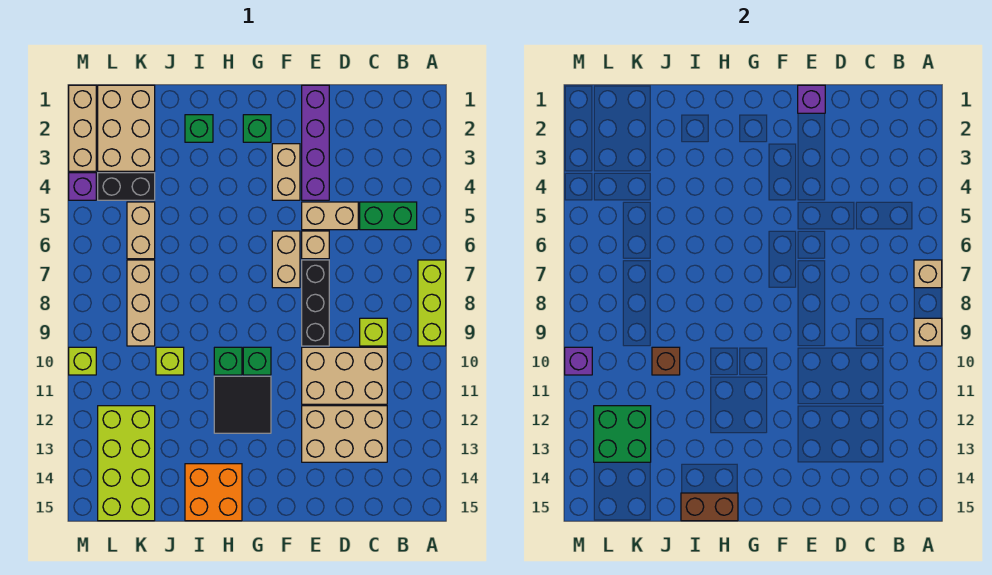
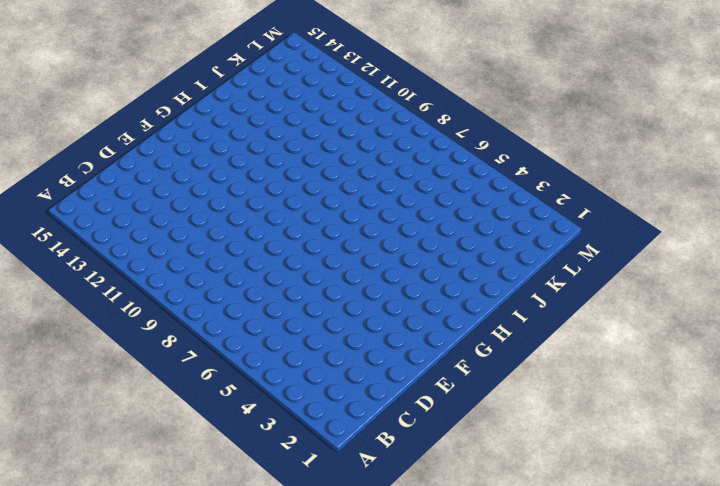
none -> lime brick A7:A9 level 1
none -> green brick B5:C5 level 1
none -> lime brick C9 level 1
none -> tan brick C10:E11 level 1

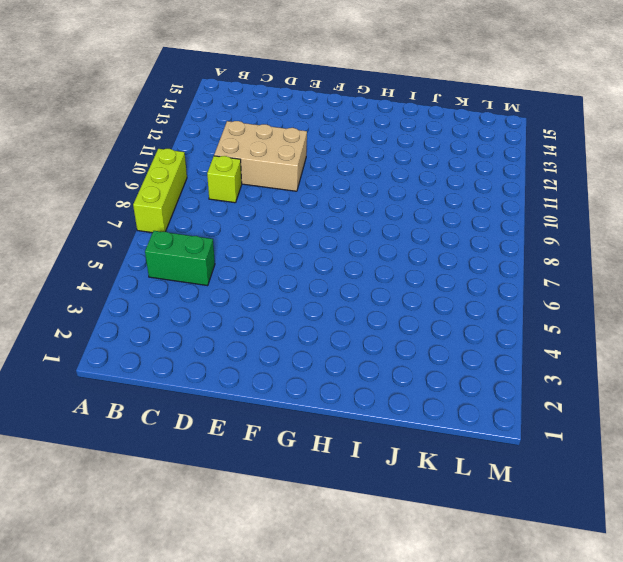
none -> tan brick C12:E13 level 1
none -> tan brick D5:E5 level 1
none -> purple brick E1:E4 level 1
none -> tan brick E6 level 1

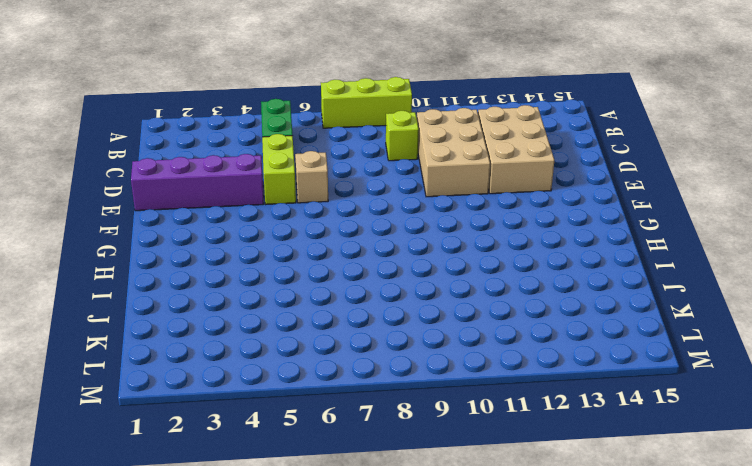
lime brick D5:E5 level 1 -> tan brick D5:E5 level 1
none -> black brick E7:E9 level 1
none -> tan brick F3:F4 level 1
none -> tan brick F6:F7 level 1
none -> green brick G2 level 1

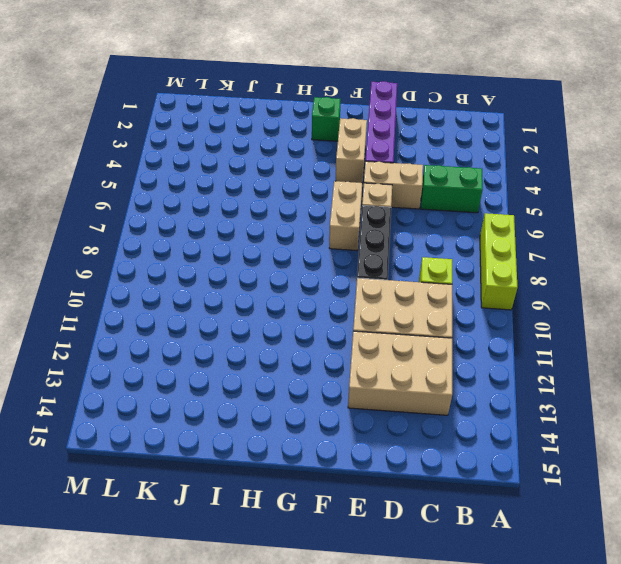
none -> green brick G10 level 1
none -> black tile G11:H12 level 1
none -> green brick H10 level 1
none -> orange brick H14:I15 level 1

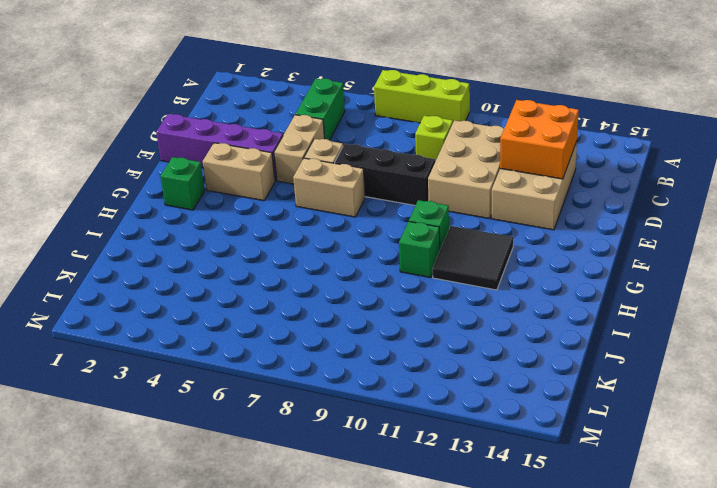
orange brick C12:D13 level 2 -> orange brick H14:I15 level 1
none -> green brick I2 level 1
none -> lime brick J10 level 1
none -> tan brick K1:L3 level 1
none -> black brick K4:L4 level 1

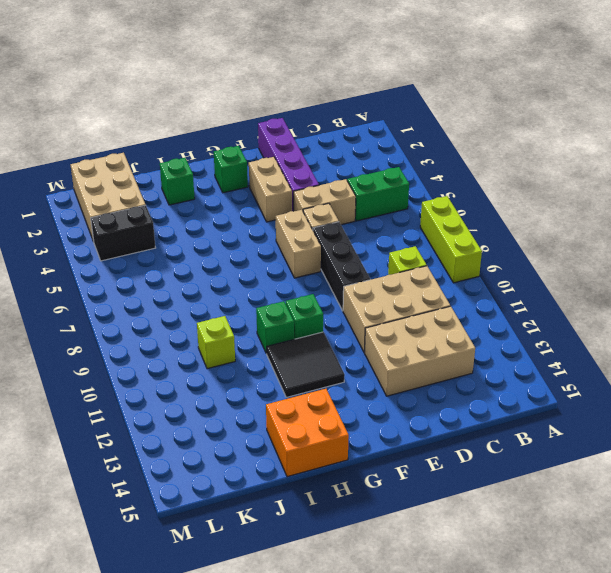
none -> tan brick K5:K6 level 1
none -> tan brick K7:K9 level 1
none -> lime brick K12:L15 level 1
none -> tan brick M1:M3 level 1

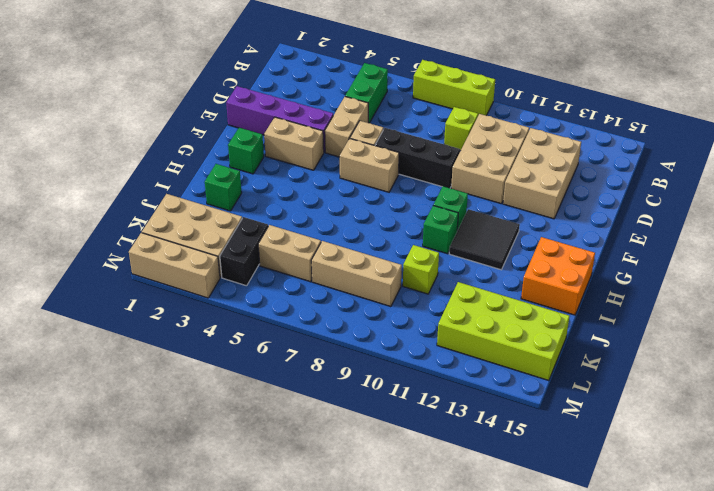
none -> purple brick M4 level 1
none -> lime brick M10 level 1
none -> tan brick A7 level 2
none -> tan brick A9 level 2

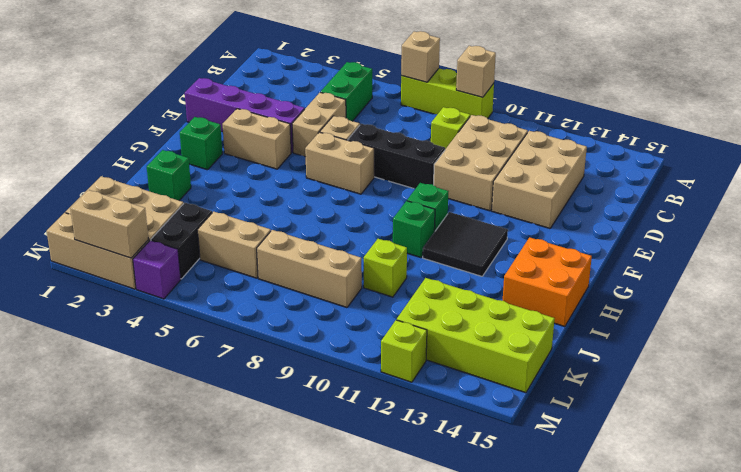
tan brick M2:M3 level 2 -> none
lime brick M12 level 1 -> lime brick M10 level 1
none -> purple brick E1 level 2
none -> brown brick H15:I15 level 2
none -> brown brick J10 level 2
none -> green brick K12:L13 level 2

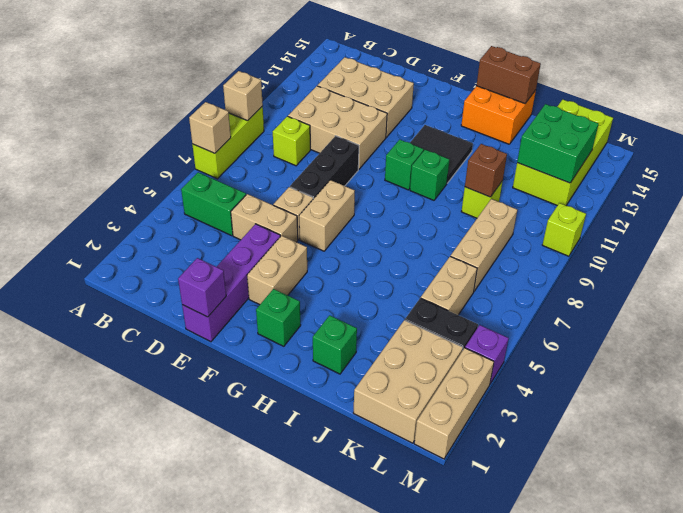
none -> purple brick M10 level 2

